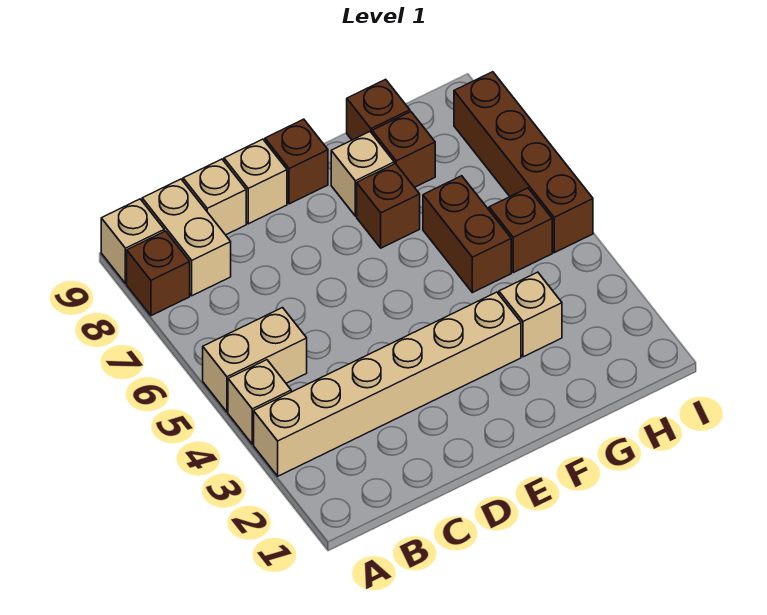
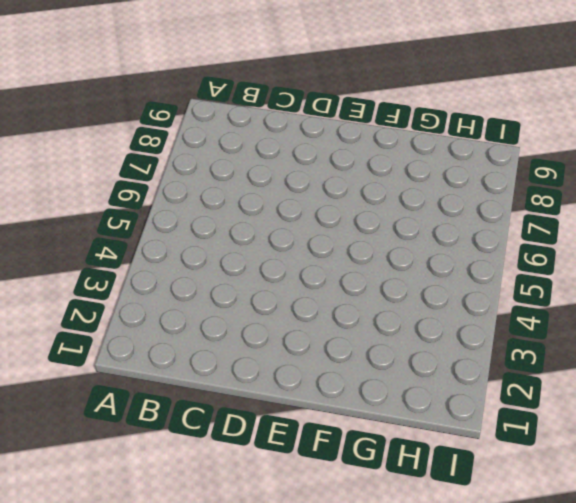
none -> tan brick A3:F3 level 1
none -> tan brick A4 level 1
none -> tan brick A5:B5 level 1

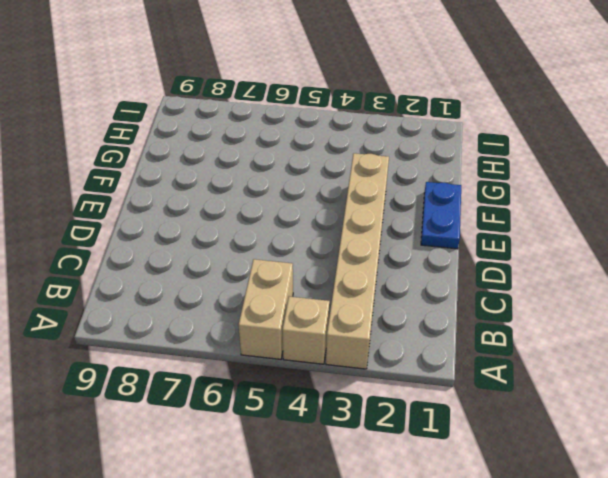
blue plate E1:F1 level 1 -> none
none -> brown brick A8 level 1
none -> tan brick A9 level 1
none -> tan brick B8:B9 level 1

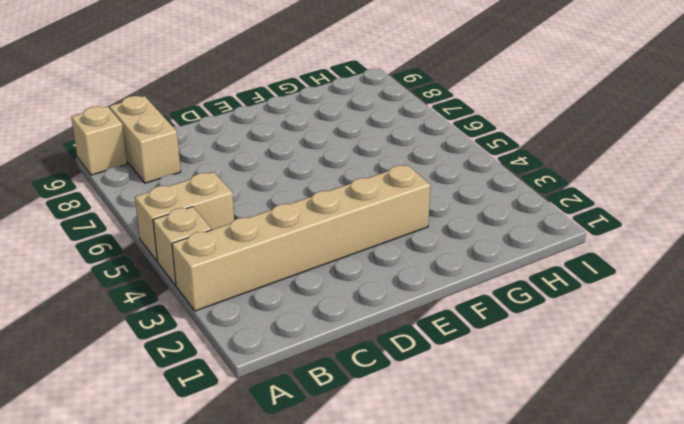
none -> brown brick A8 level 1
none -> tan brick C9 level 1
none -> tan brick D9 level 1

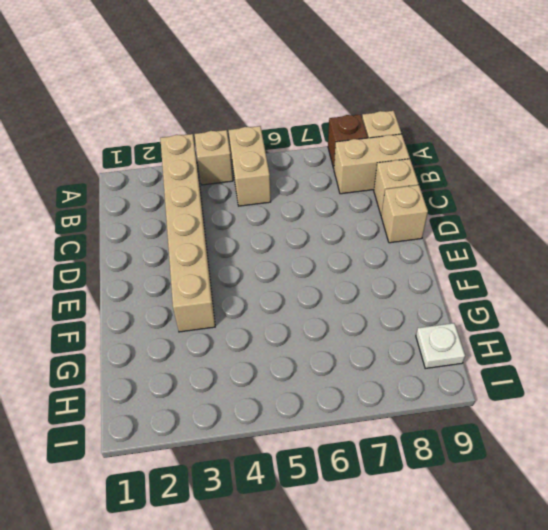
white plate H9 level 1 -> none
none -> brown brick E9 level 1
none -> brown brick F7 level 1
none -> tan brick F8 level 1

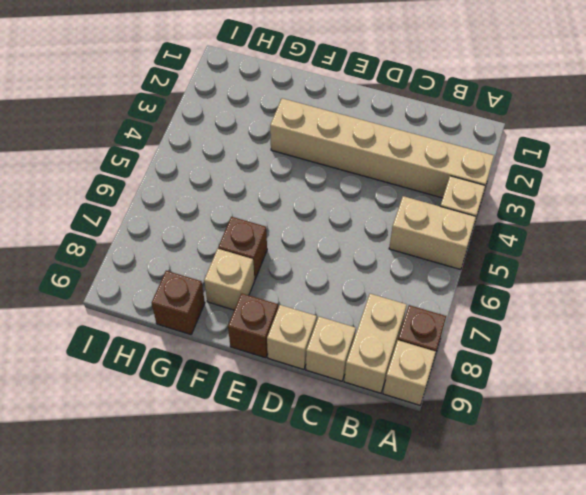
none -> tan brick G3 level 1
none -> brown brick G5:G6 level 1
none -> brown brick G8 level 1

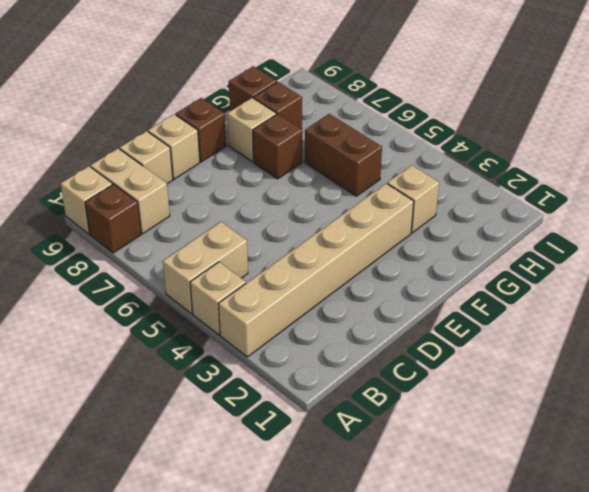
none -> brown brick H5 level 1
none -> brown brick I5:I8 level 1

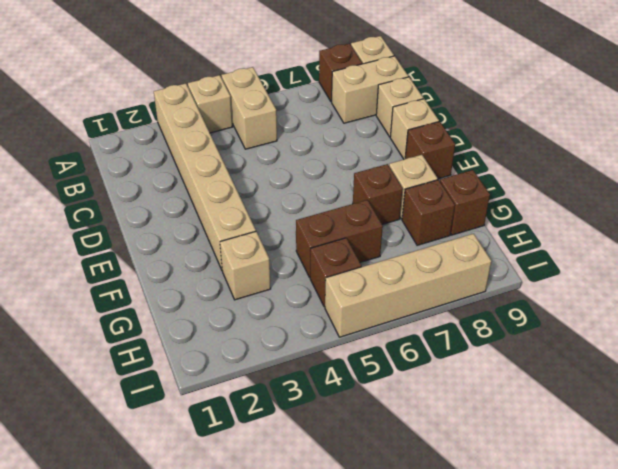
tan brick I5:I8 level 1 -> brown brick I5:I8 level 1

